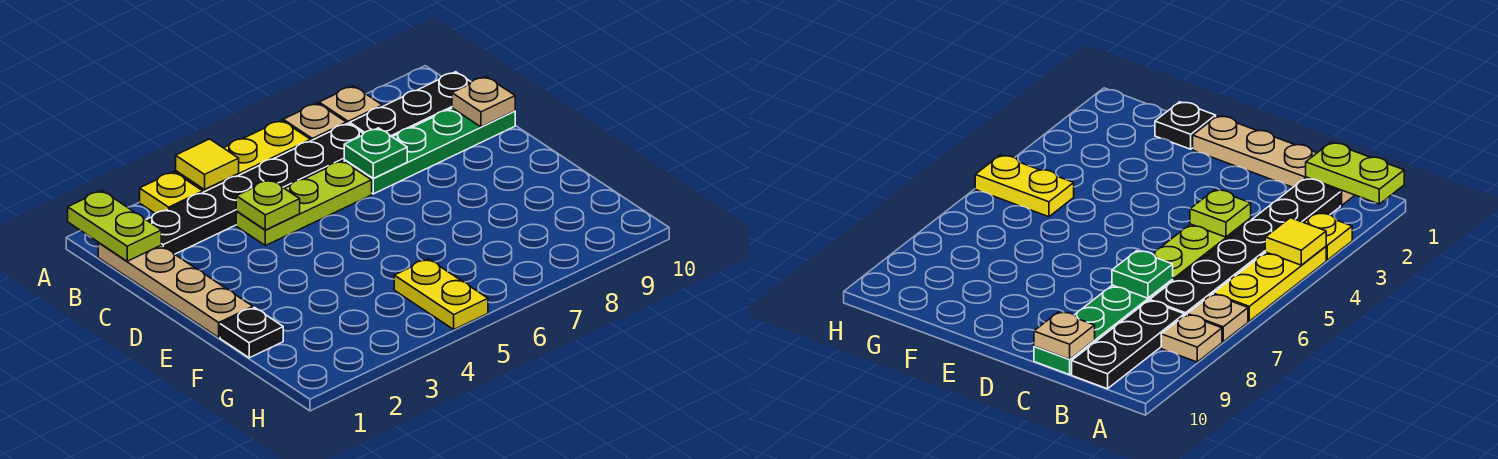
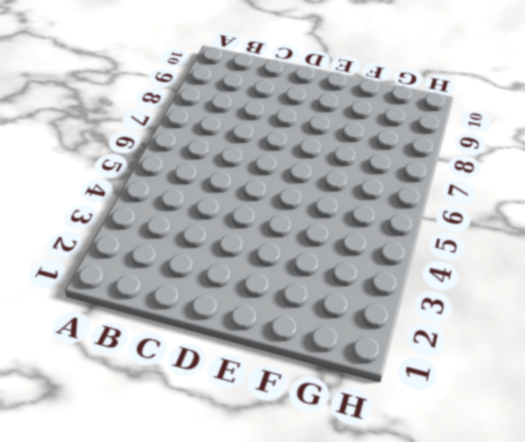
none -> yellow plate A3 level 1
none -> yellow plate A4:A6 level 1
none -> tan plate A7 level 1

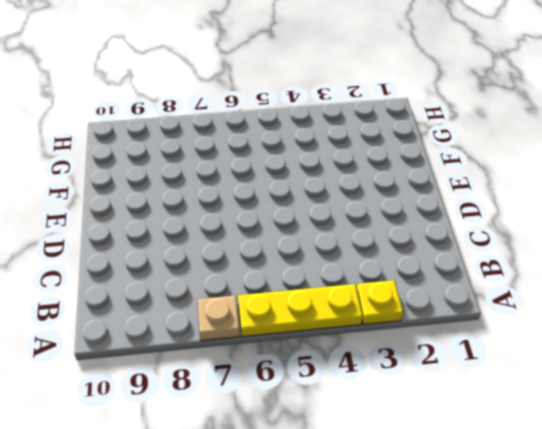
none -> tan plate A8 level 1
none -> tan plate B1:E1 level 1
none -> black plate B2:B7 level 1

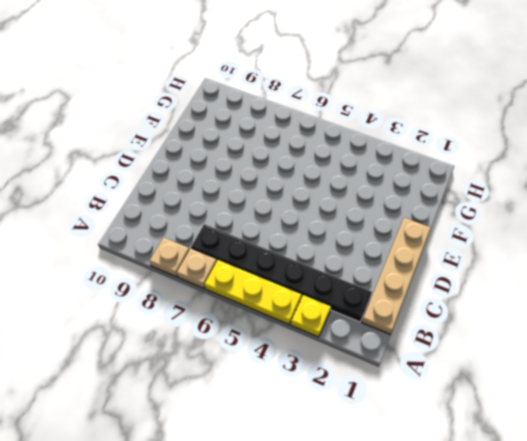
none -> black plate B8:B10 level 1
none -> lime plate C4:C6 level 1
none -> green plate C7:C10 level 1

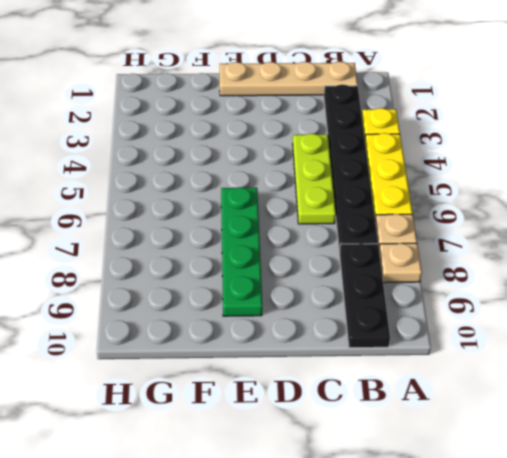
green plate E6:E9 level 1 -> green plate C7:C10 level 1
none -> black plate F1 level 1
none -> yellow plate G5:H5 level 1
none -> lime plate A1:B1 level 2

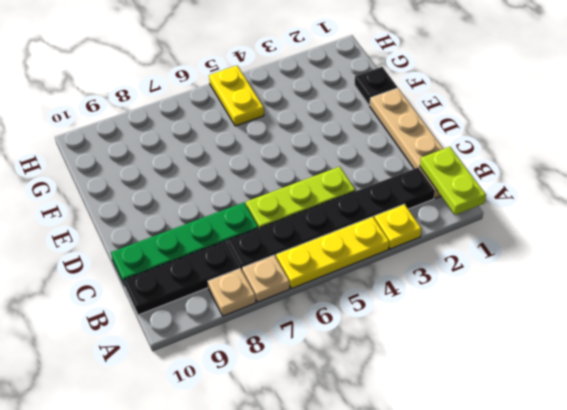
none -> yellow tile A4 level 2
none -> lime plate C4 level 2
none -> green plate C7 level 2

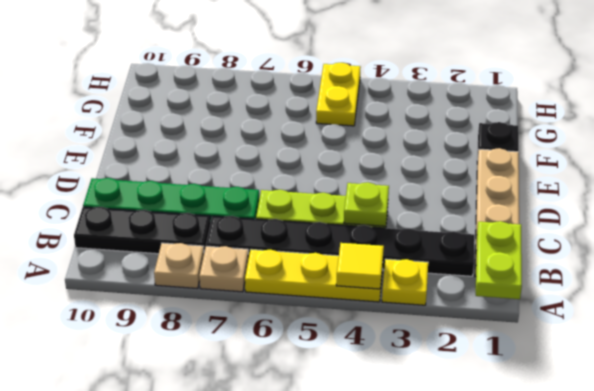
none -> green plate C7 level 2
none -> tan plate C10 level 2

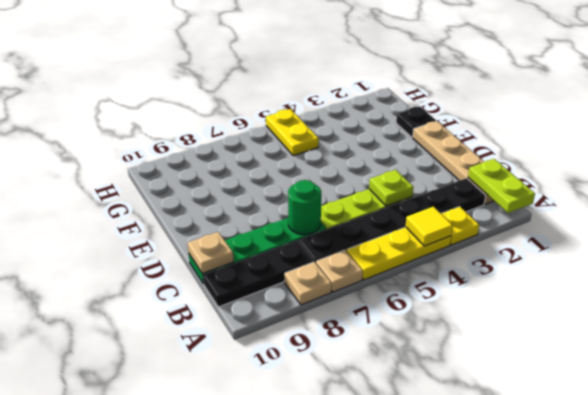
green round brick C7 level 2 -> green plate C7 level 2

